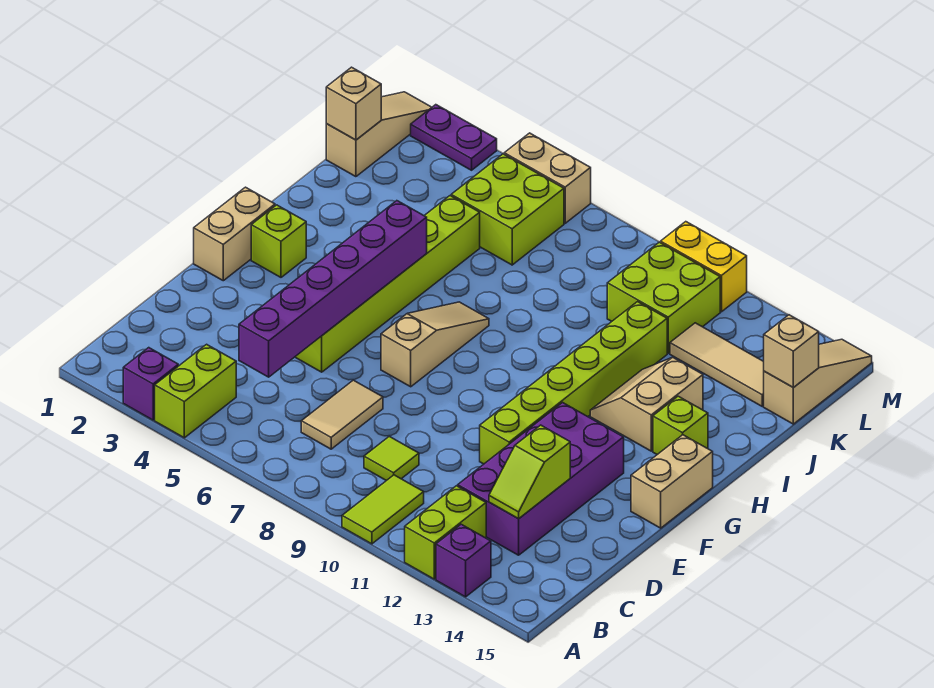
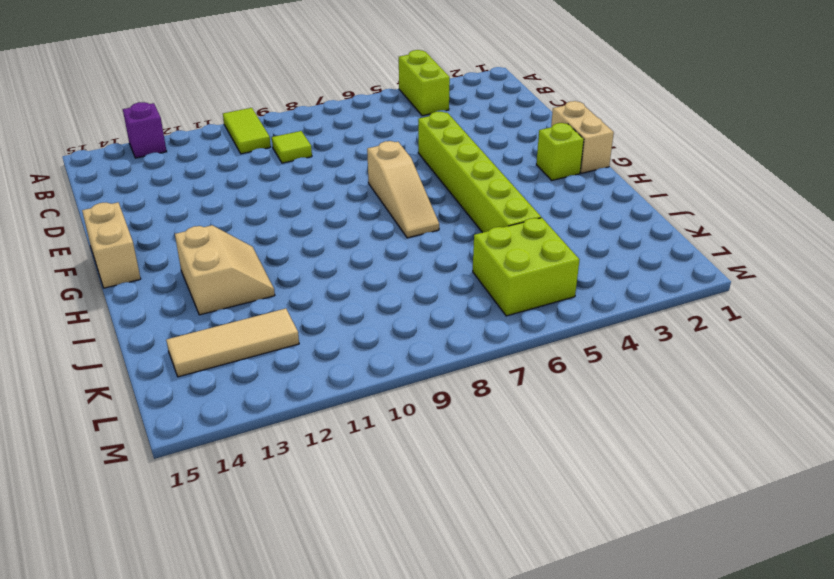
none -> purple brick A3 level 1
none -> lime brick A12:B12 level 1
none -> tan tile C7:D7 level 1

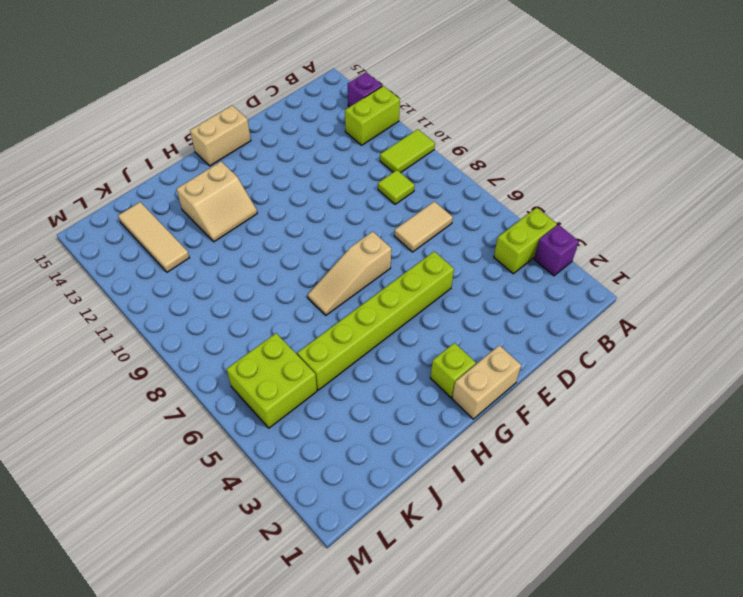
none -> purple brick C12:F13 level 1
none -> lime brick E11:J11 level 1
none -> lime brick H14 level 1

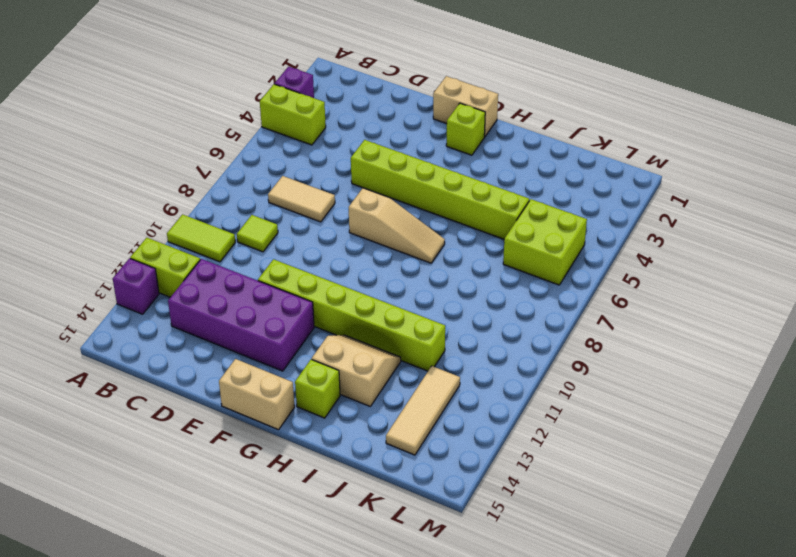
none -> tan slope K1:M1 level 1 top K
none -> lime brick K10:L11 level 1
none -> tan slope K15:M15 level 1 top K

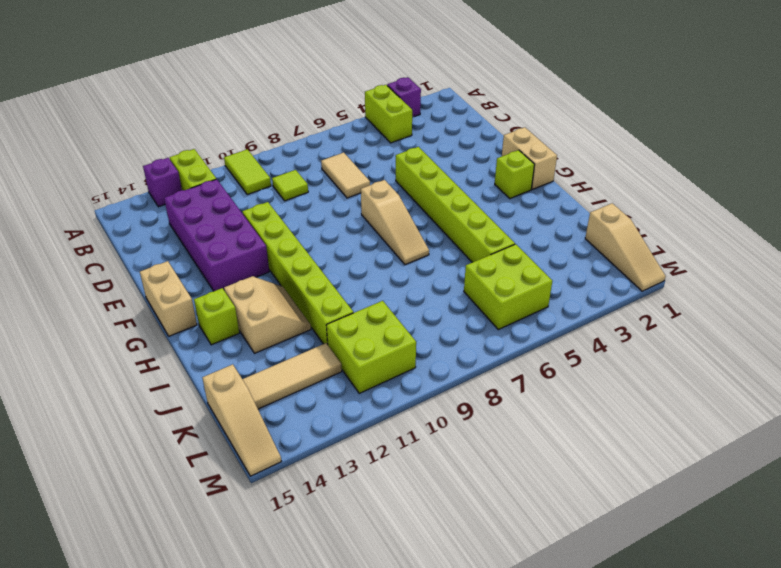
none -> purple plate M2:M3 level 1
none -> tan brick M5:M6 level 1
none -> yellow brick M10:M11 level 1

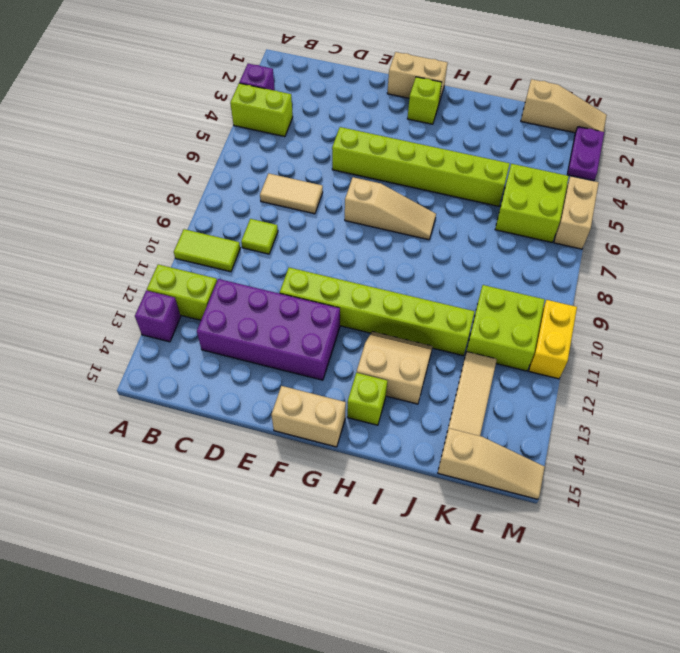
none -> purple brick C5:H5 level 2
none -> lime slope C13:D13 level 2 top D
none -> tan brick K1 level 2

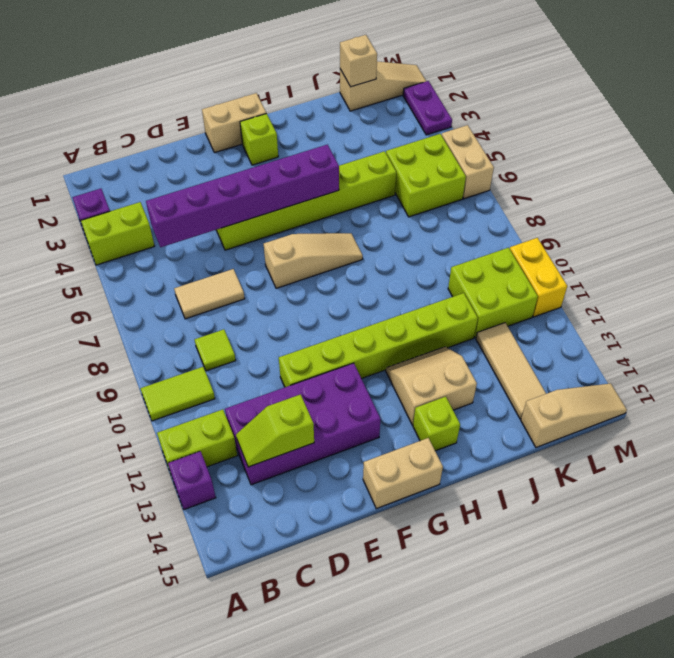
none -> tan brick K15 level 2

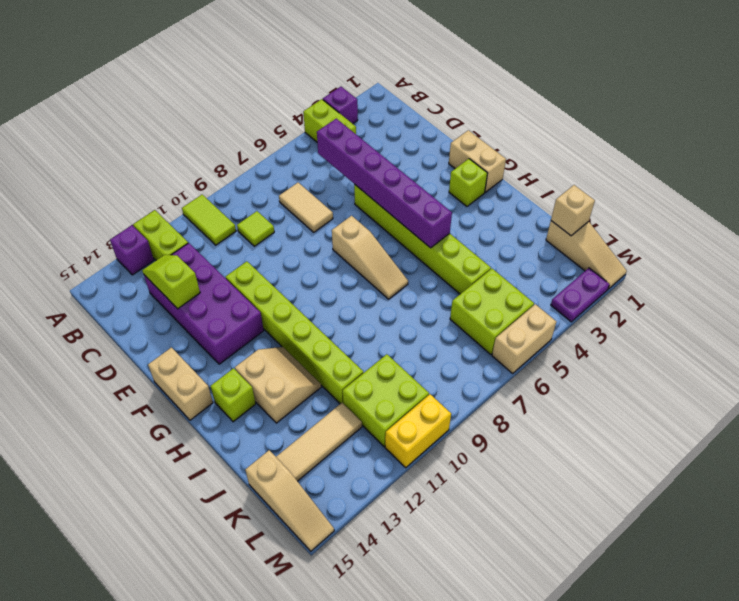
none -> tan brick K15 level 2

